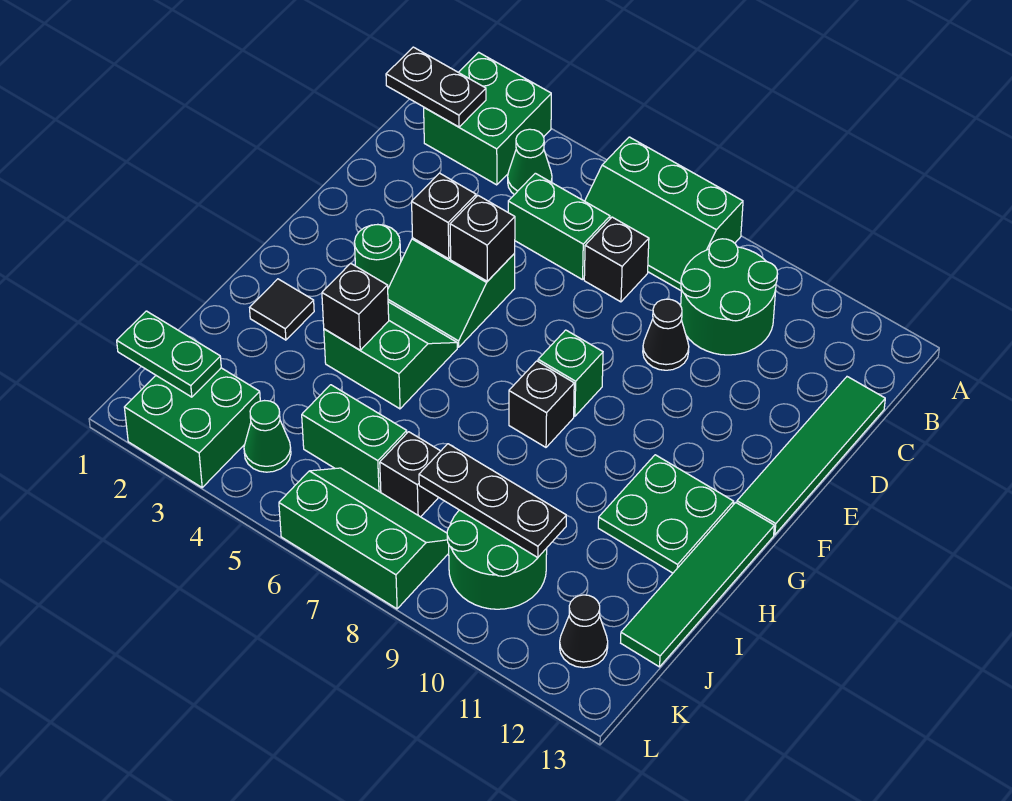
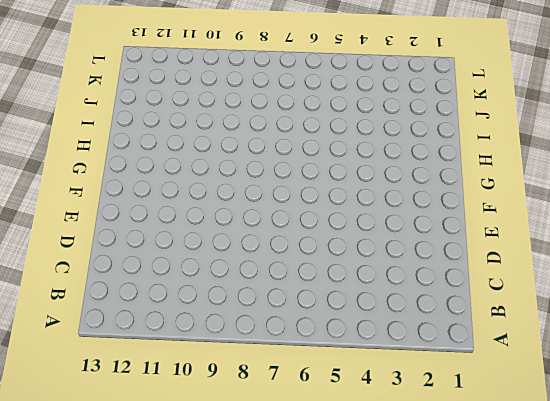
none -> green brick A2:B3 level 1
none -> green slope A6:B8 level 1 top A
none -> green cone B4 level 1

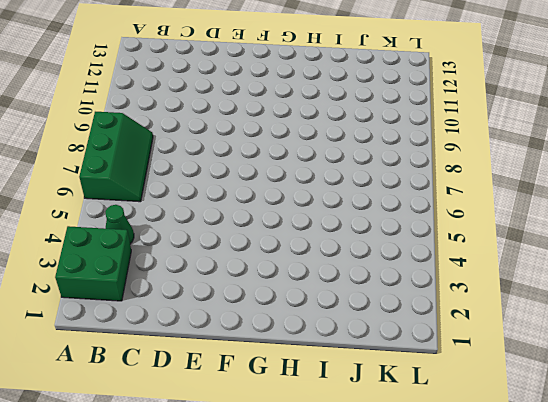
none -> green round brick B9:C10 level 1
none -> green brick C5:C6 level 1
none -> black brick C7 level 1

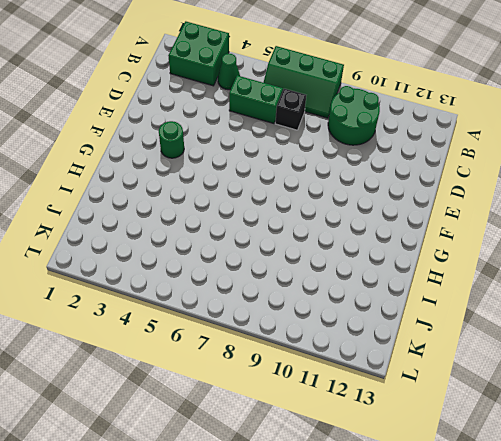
none -> green tile C13:F13 level 1
none -> black cone D9 level 1
none -> green slope E4:F5 level 1 top E

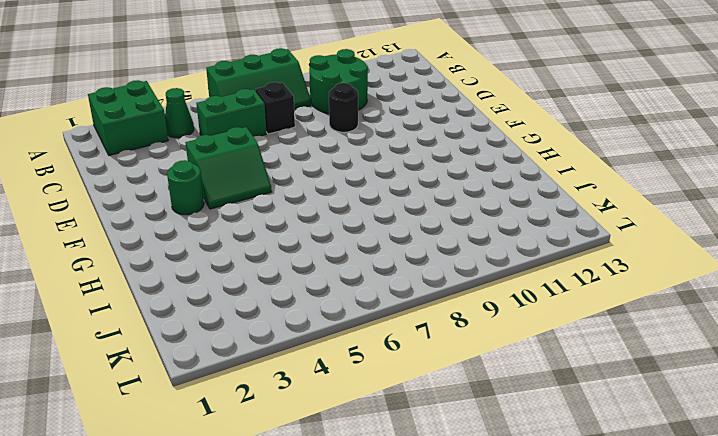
black round brick D9 level 1 -> black cone D9 level 1
none -> green tile C13:F13 level 1
none -> green brick F8 level 1
none -> green slope G4:H5 level 1 top H

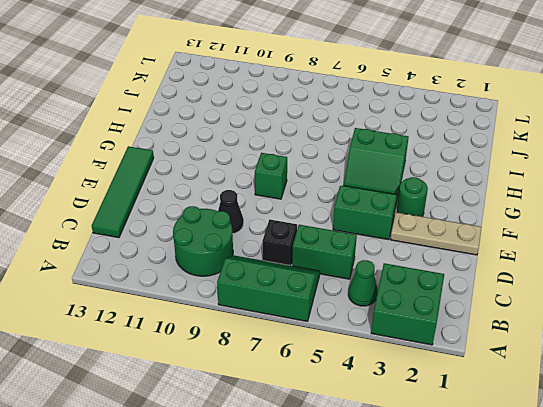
tan plate E1:E3 level 1 -> none
none -> black brick G8 level 1
none -> green plate G11:H12 level 1
none -> green tile G13:J13 level 1

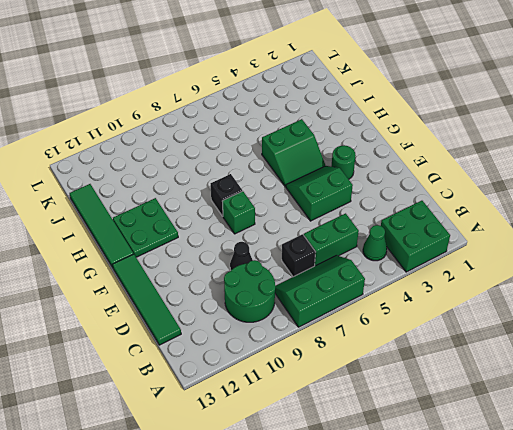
none -> black tile H2 level 1
none -> green brick J5:J6 level 1
none -> black brick J7 level 1

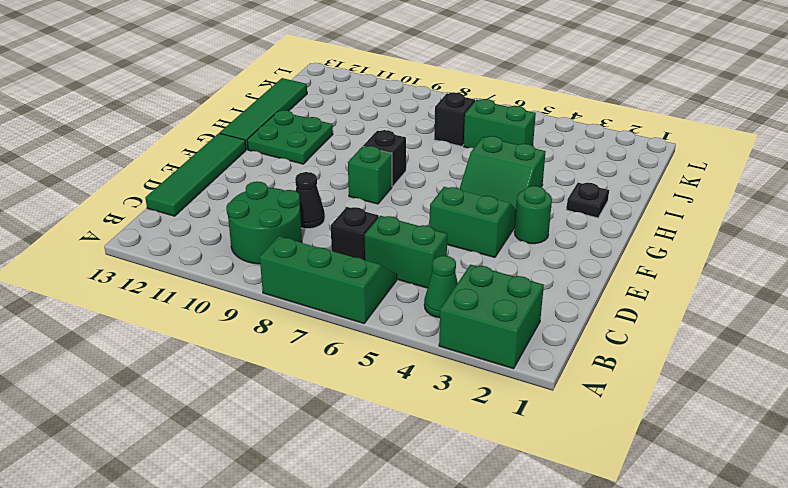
black plate H2 level 1 -> black tile H2 level 1
none -> green round brick J9:K10 level 1
none -> green brick K2:L3 level 1
none -> green cone K4 level 1

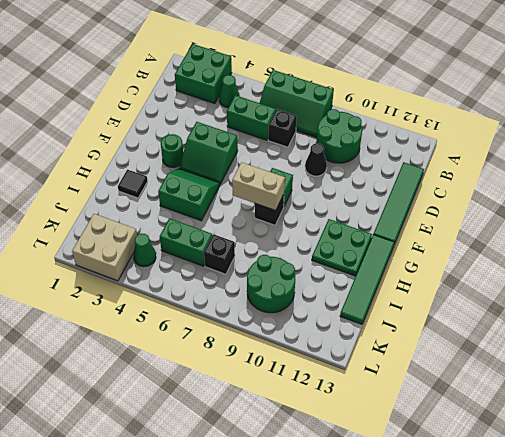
tan brick G7:G8 level 2 -> none
tan brick K2:L3 level 1 -> green brick K2:L3 level 1
none -> green slope K6:L8 level 1 top L
none -> black cone K12 level 1
none -> black plate B1:B2 level 2

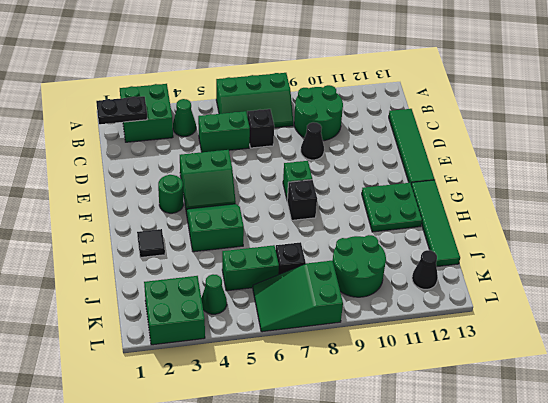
green slope K6:L8 level 1 top 8 -> green slope K6:L8 level 1 top L
none -> black brick E4 level 2
none -> black brick E5 level 2
none -> black brick H4 level 2

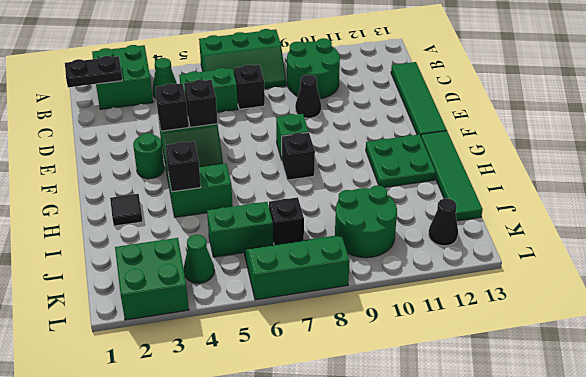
none -> black plate J8:J10 level 2
none -> green plate K1:K2 level 2

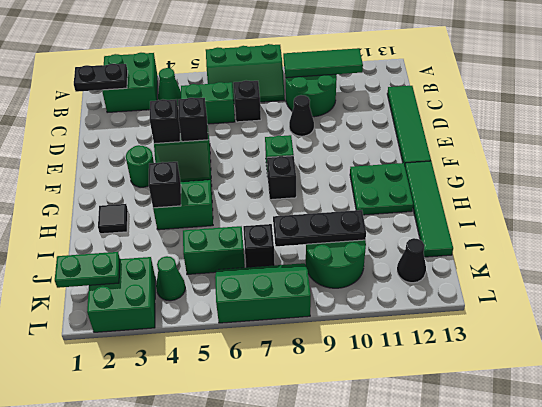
green tile B9:B11 level 2 -> none

